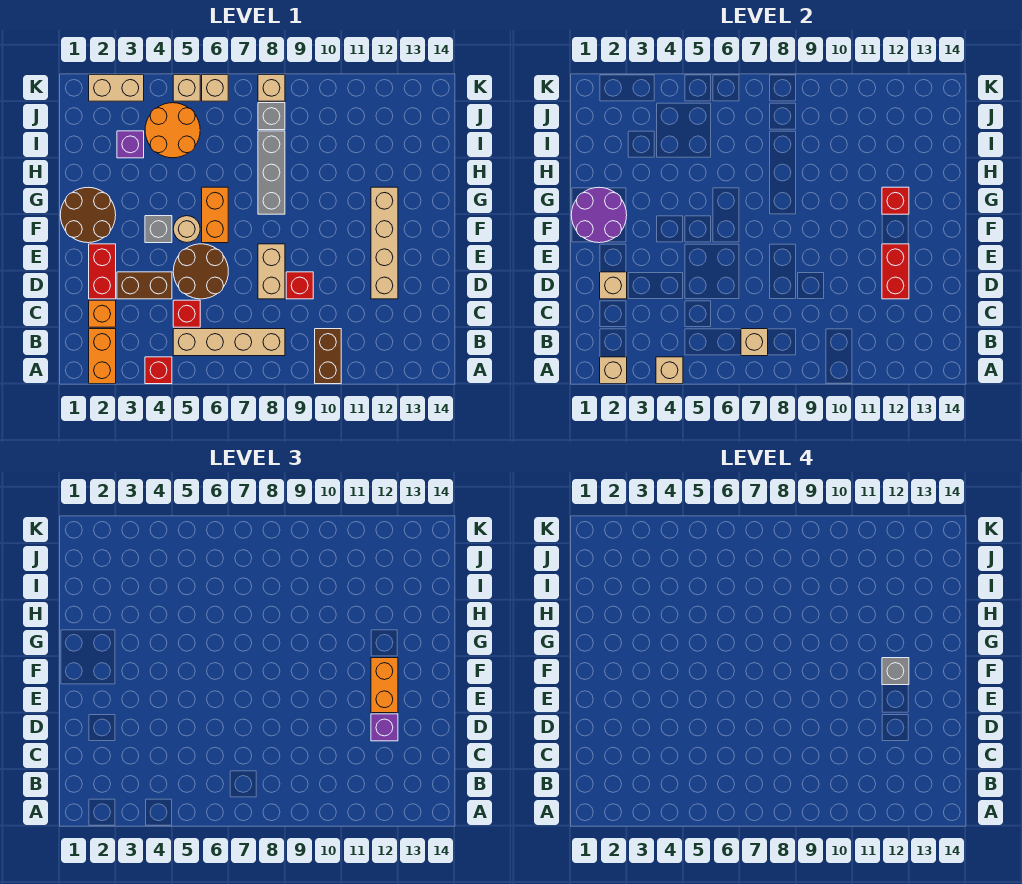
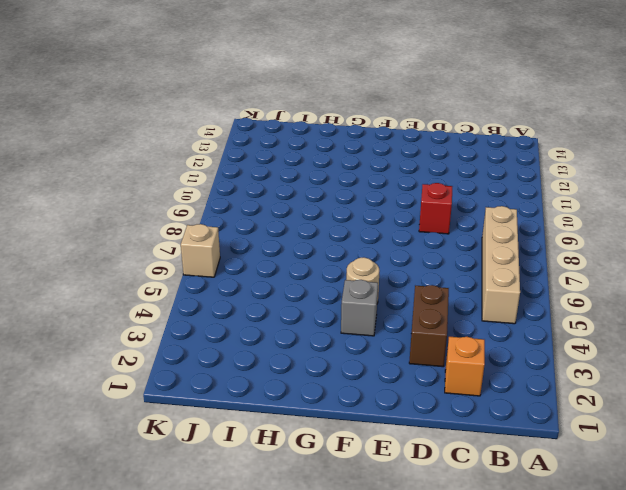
none -> orange brick A2:B2 level 1
none -> red brick A4 level 1
none -> brown brick A10:B10 level 1
none -> red brick C5 level 1

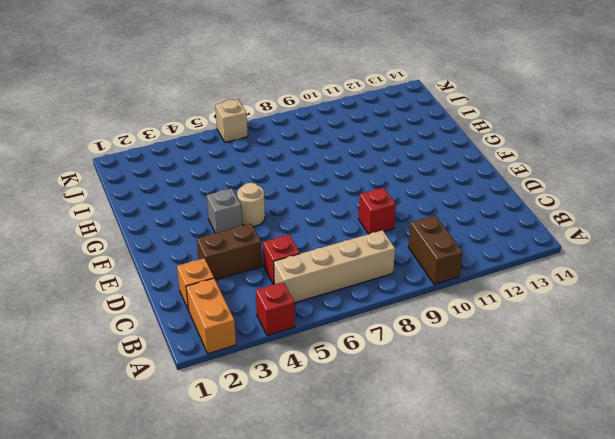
none -> red brick D2:E2 level 1
none -> brown round brick D5:E6 level 1
none -> tan brick D8:E8 level 1
none -> tan brick D12:G12 level 1

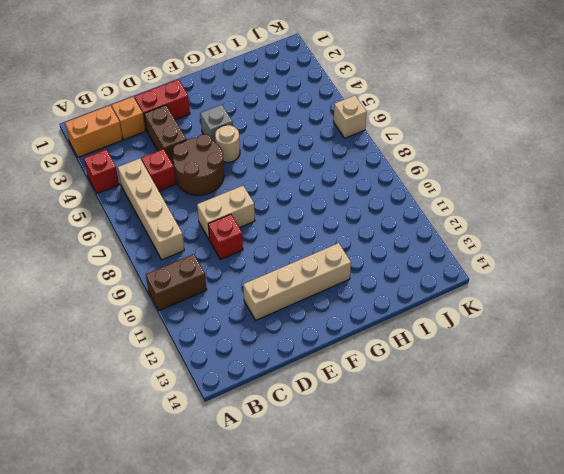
none -> brown round brick F1:G2 level 1
none -> orange brick F6:G6 level 1
none -> grey brick G8:I8 level 1
none -> purple brick I3 level 1

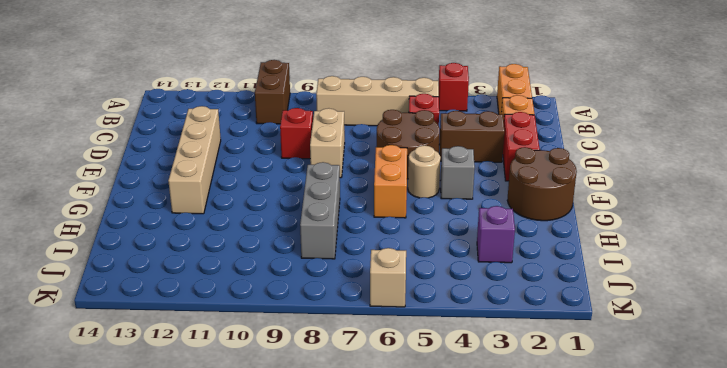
none -> orange round brick I4:J5 level 1
none -> grey brick J8 level 1
none -> tan brick K2:K3 level 1
none -> tan brick K5 level 1

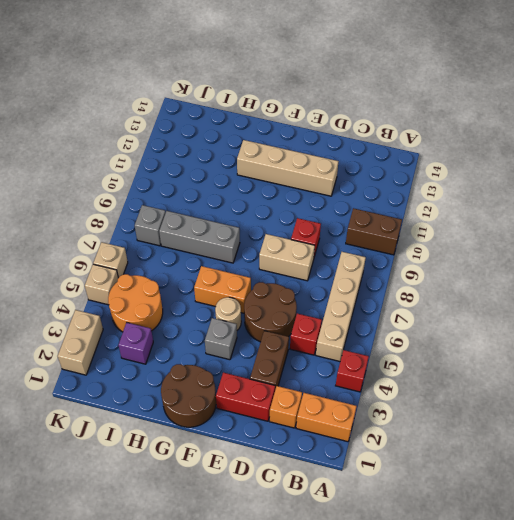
none -> tan brick K8 level 1
none -> tan brick A2 level 2
none -> tan brick A4 level 2
none -> tan brick B7 level 2

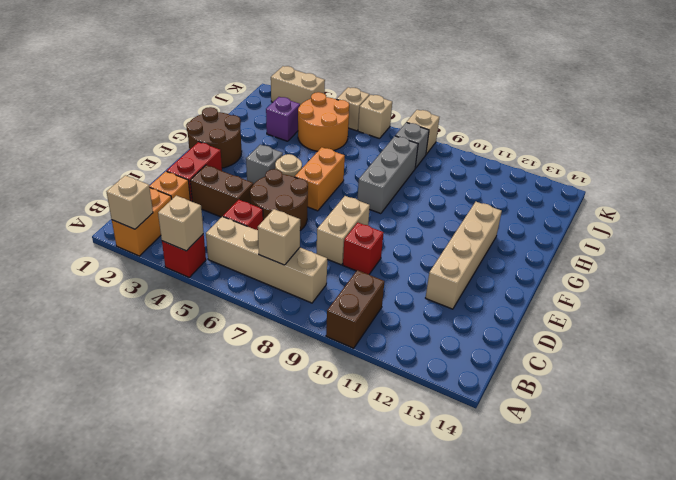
none -> tan brick D2 level 2
none -> red brick D12:E12 level 2
none -> purple round brick F1:G2 level 2
none -> red brick G12 level 2

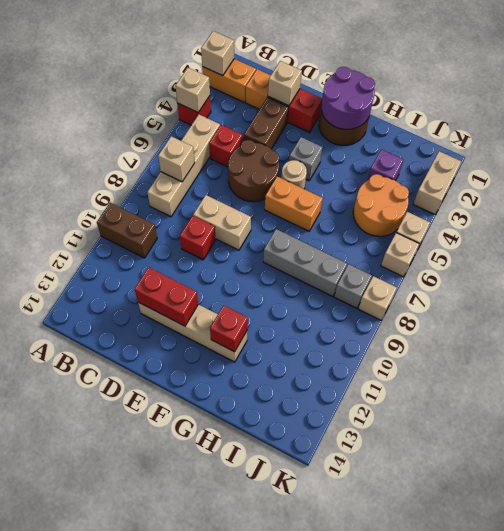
none -> purple brick D12 level 3
none -> orange brick E12:F12 level 3
none -> grey brick F12 level 4

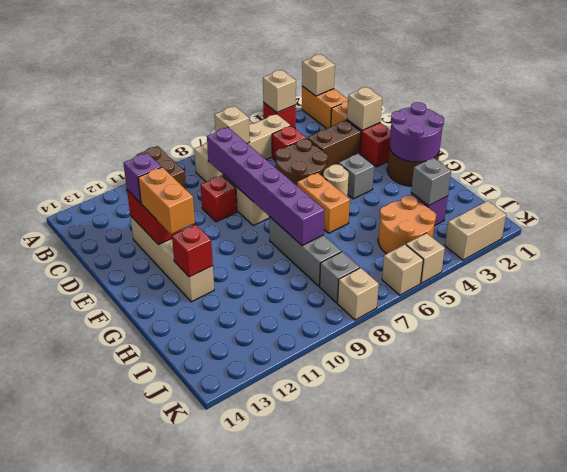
purple brick C8:H8 level 2 -> none
grey brick I3 level 2 -> grey brick F12 level 4

